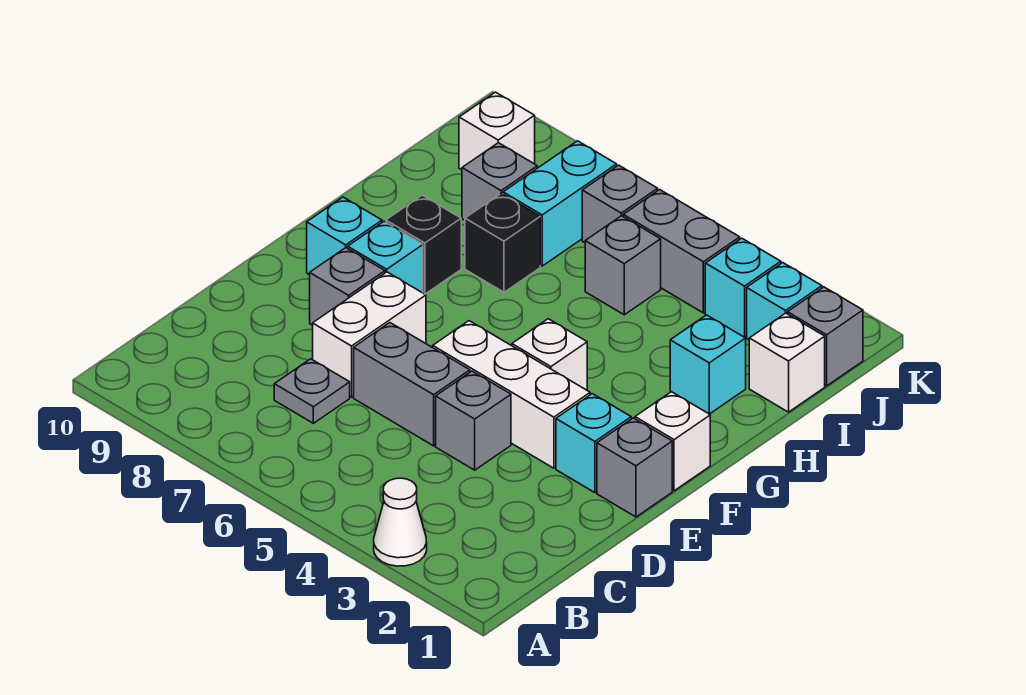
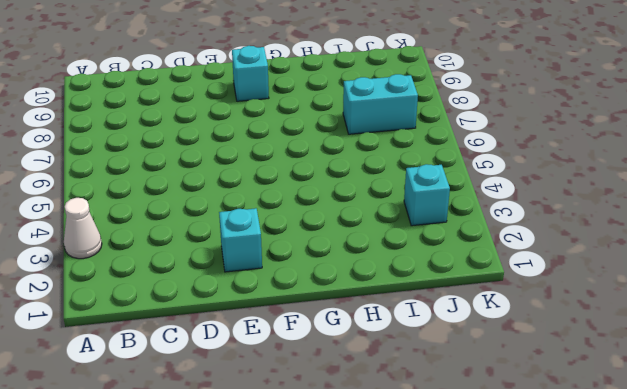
none -> grey plate C7 level 1
none -> grey brick D4 level 1
none -> grey brick D5:D6 level 1

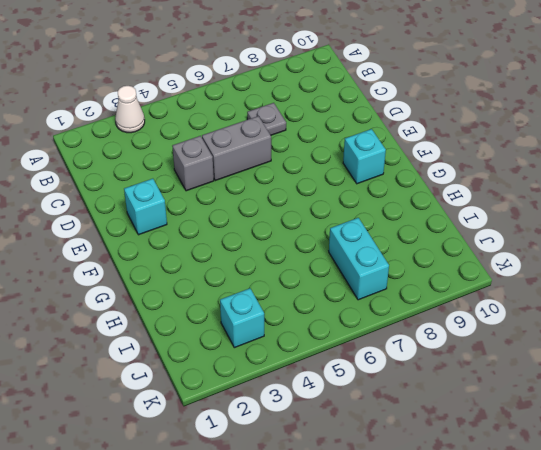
none -> white brick D7:E7 level 1
none -> grey brick E1 level 1
none -> white brick E3:E5 level 1

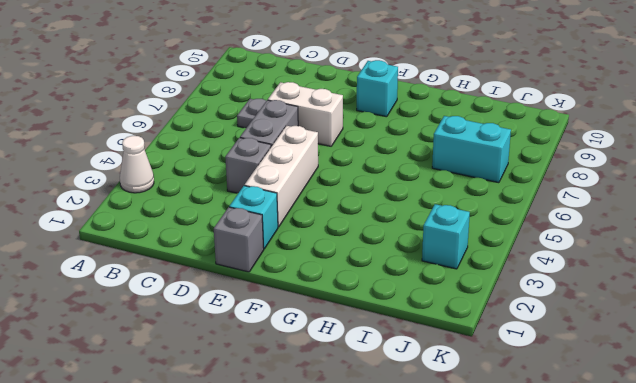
none -> grey brick E8 level 1
none -> white brick F1 level 1
none -> white brick F4 level 1

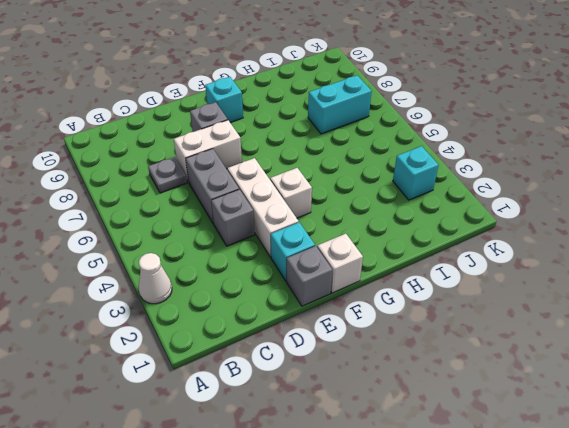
none -> cyan brick F8 level 1
none -> black brick G8 level 1
none -> cyan brick H2 level 1

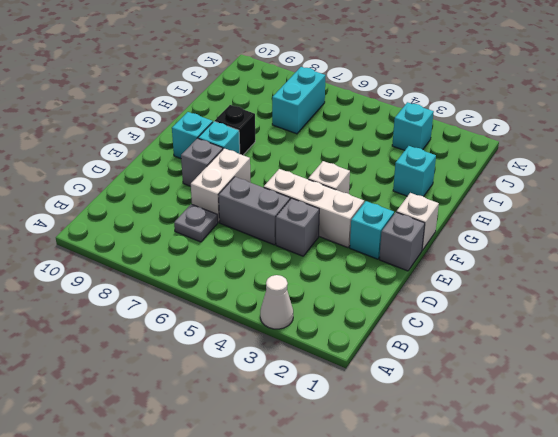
none -> black brick H7 level 1
none -> white brick I1 level 1
none -> grey brick I5 level 1

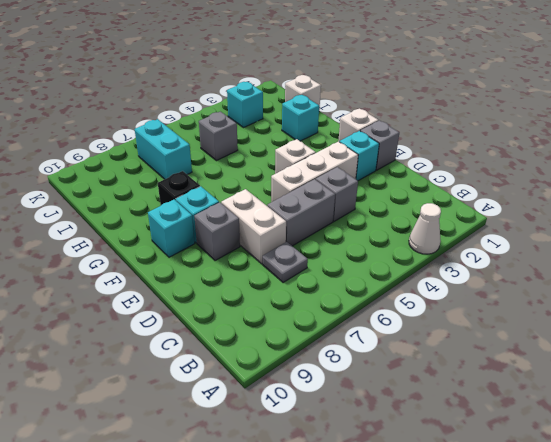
none -> black brick H7 level 1
none -> grey brick I8 level 1
none -> grey brick J1 level 1

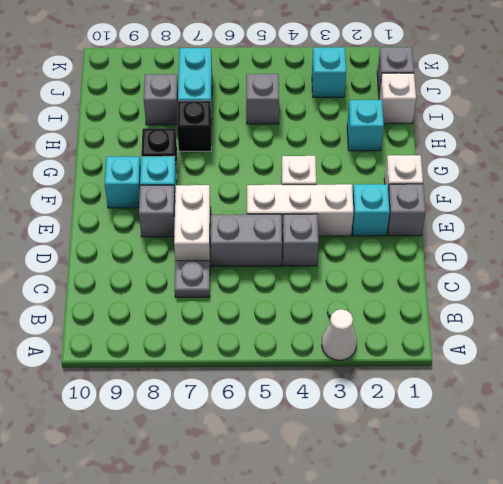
none -> cyan brick J2 level 1
none -> grey brick J4:J5 level 1
none -> grey brick J6 level 1

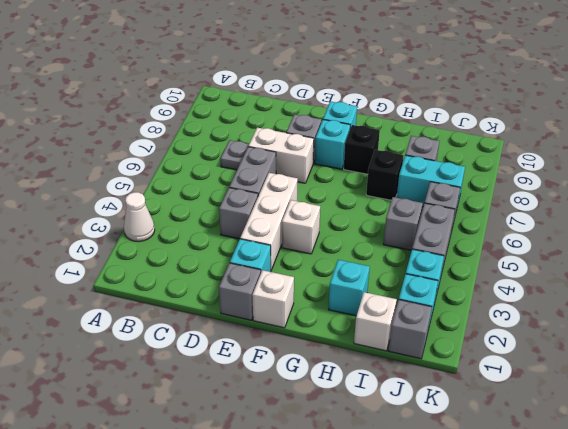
none -> white brick J9 level 1

